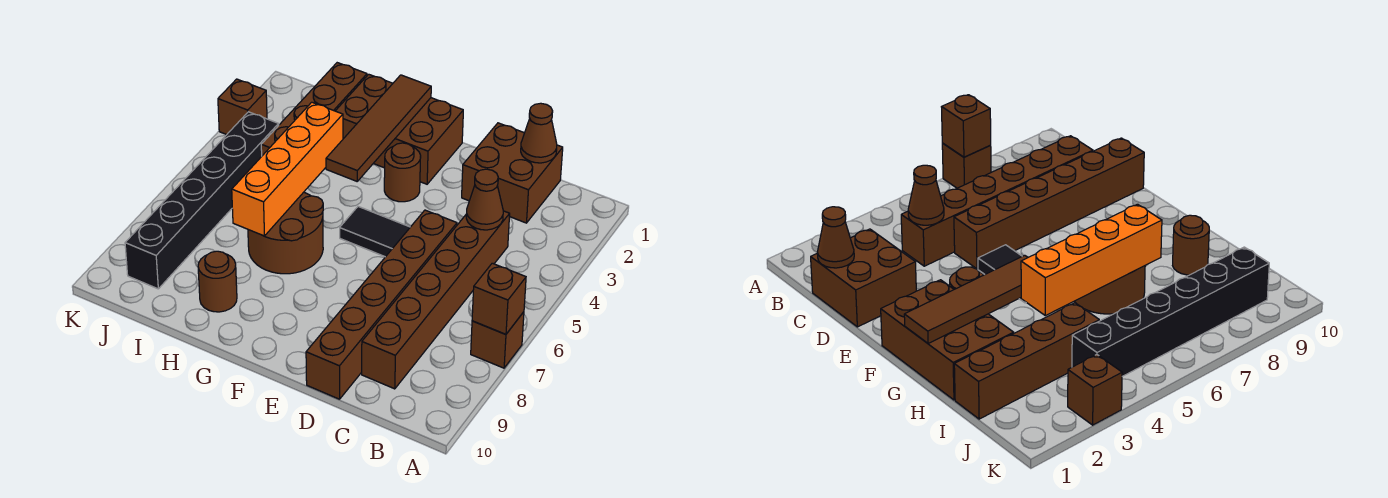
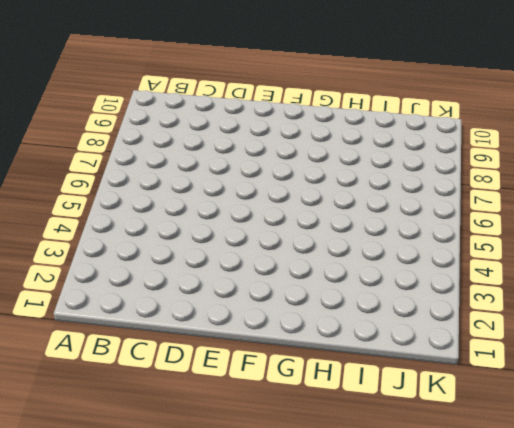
none -> brown brick A7 level 1
none -> brown brick C1:D2 level 1
none -> brown brick C4:C9 level 1

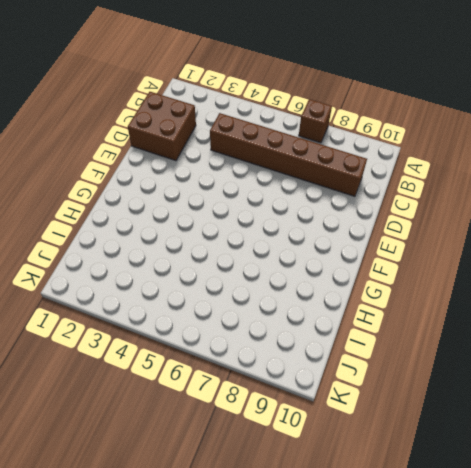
none -> brown brick D5:D10 level 1
none -> black tile E5:F5 level 1
none -> brown brick F1:H2 level 1

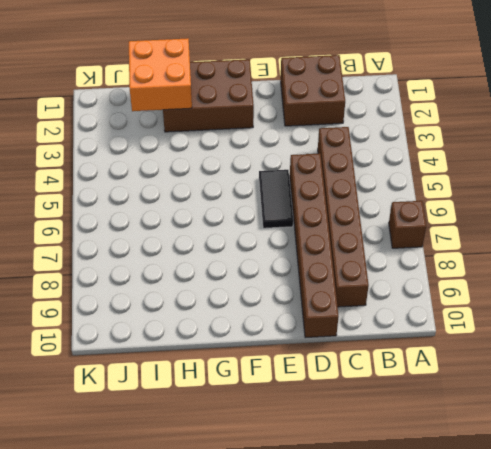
black tile E5:E6 level 1 -> black tile E5:F5 level 1
orange brick H1:I2 level 2 -> none
none -> brown round brick F3 level 1
none -> brown round brick G6:H7 level 1
none -> brown round brick H9 level 1

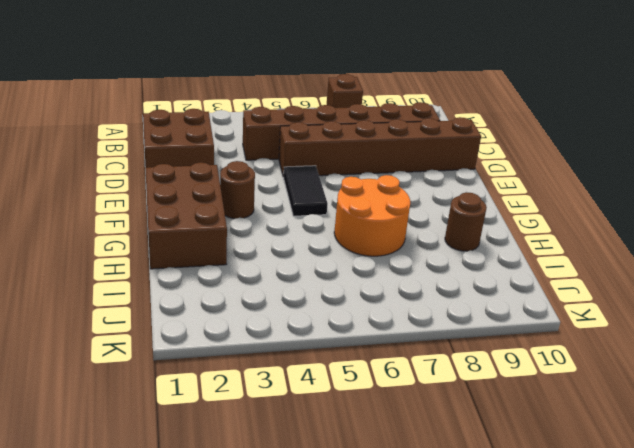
orange round brick G6:H7 level 1 -> brown round brick G6:H7 level 1
none -> brown brick I1:I4 level 1
none -> black brick J4:J9 level 1
none -> brown brick K3 level 1

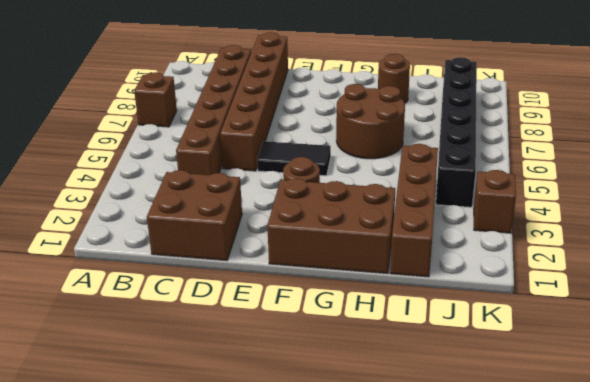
none -> brown brick A7 level 2
none -> brown cone C1 level 2
none -> brown cone C4 level 2

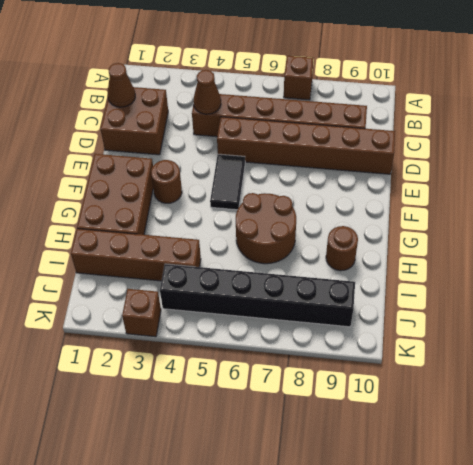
none -> brown brick A7 level 2
none -> brown tile G1:G4 level 2
none -> orange brick H4:H7 level 2

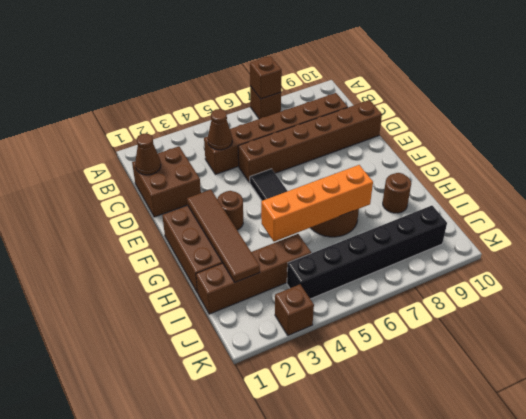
brown tile F2:I2 level 2 -> brown tile G1:G4 level 2

